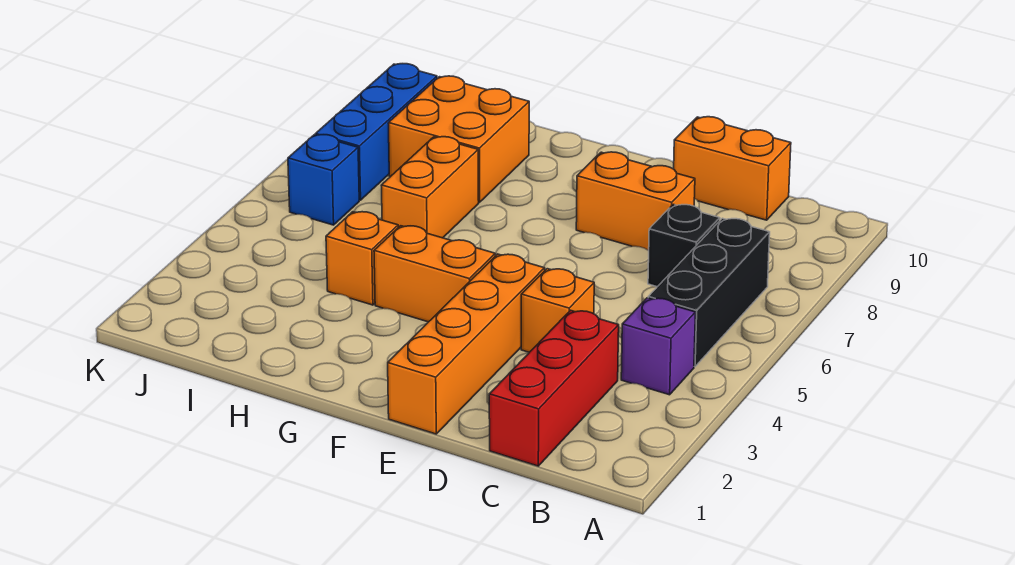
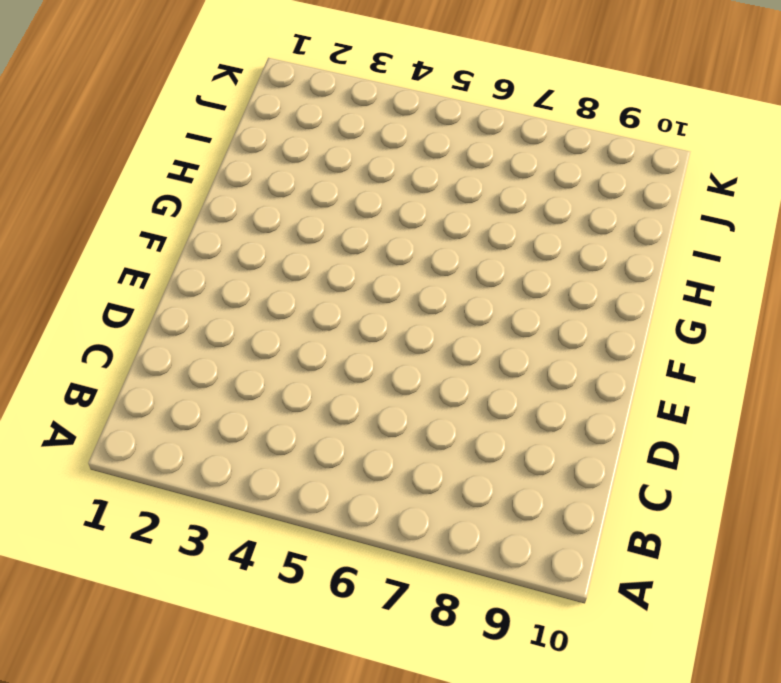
none -> purple brick B4 level 1
none -> black brick B5:B7 level 1
none -> red brick C1:C3 level 1

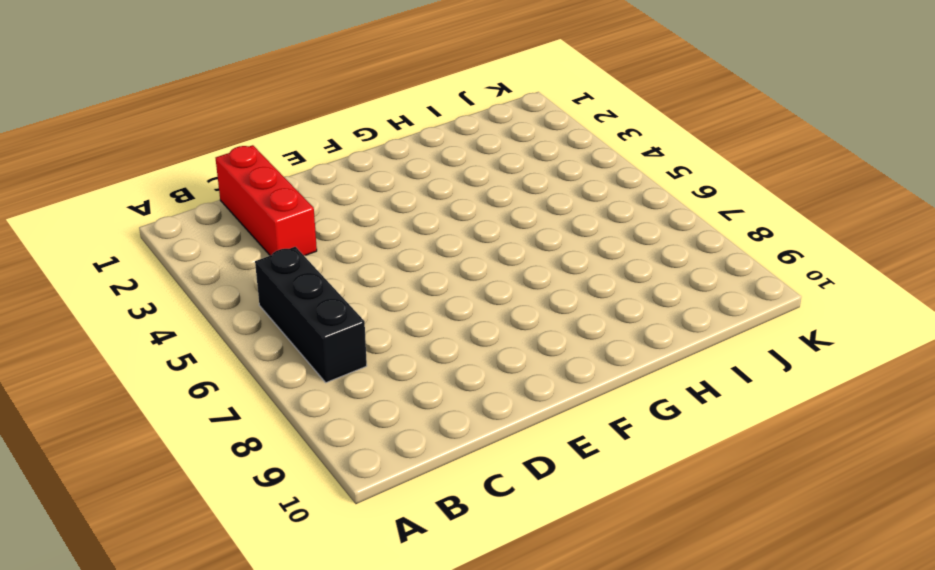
none -> purple brick B4 level 1
none -> black brick C7 level 1
none -> orange brick C10:D10 level 1

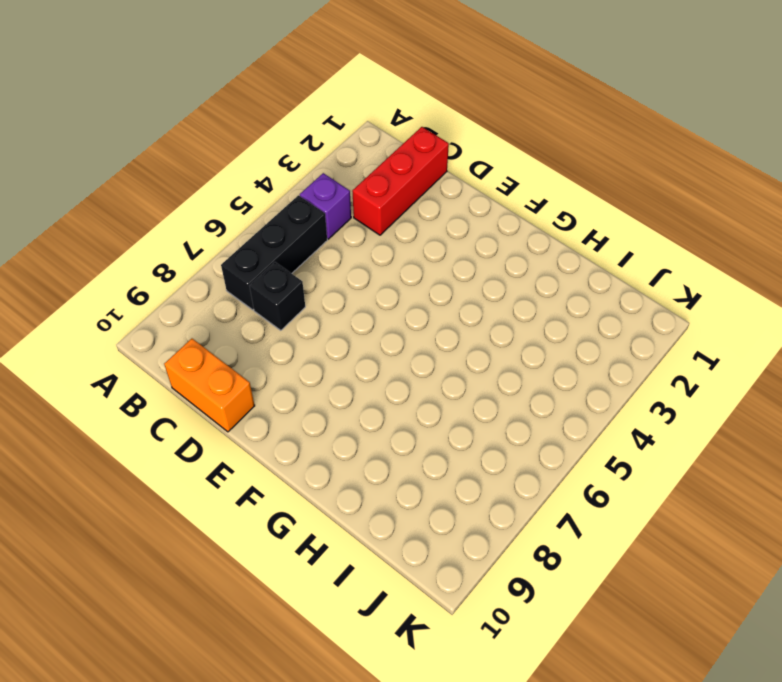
none -> orange brick D4 level 1
none -> orange brick D8:E8 level 1
none -> orange brick E1:E4 level 1

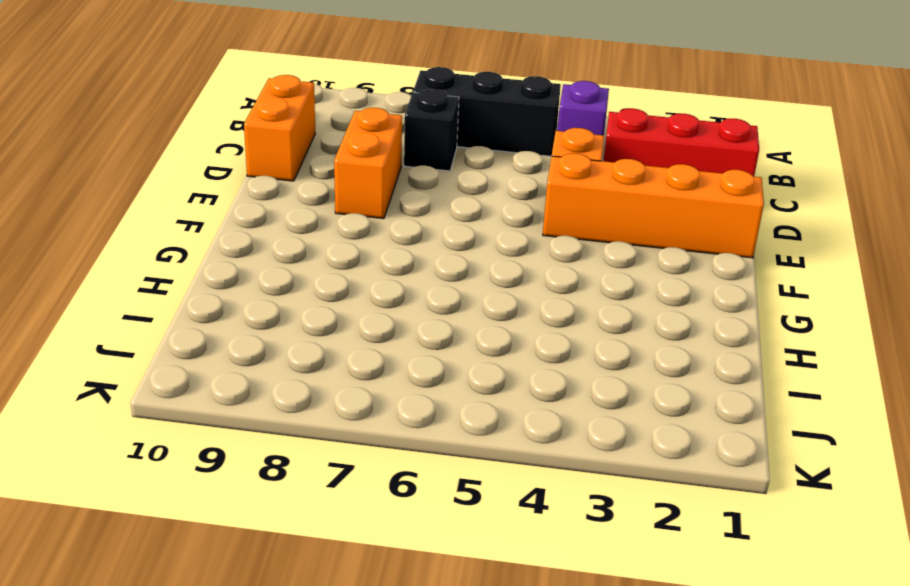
none -> orange brick F4:G4 level 1
none -> orange brick H4 level 1
none -> orange brick H6:H7 level 1

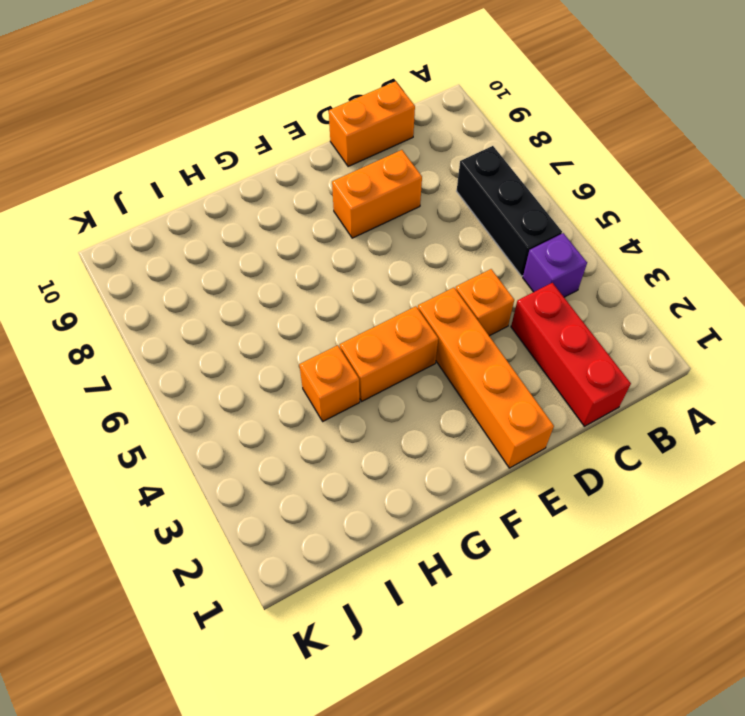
none -> black brick C7 level 1
none -> orange brick H6:H7 level 1
none -> orange brick H8:I9 level 1

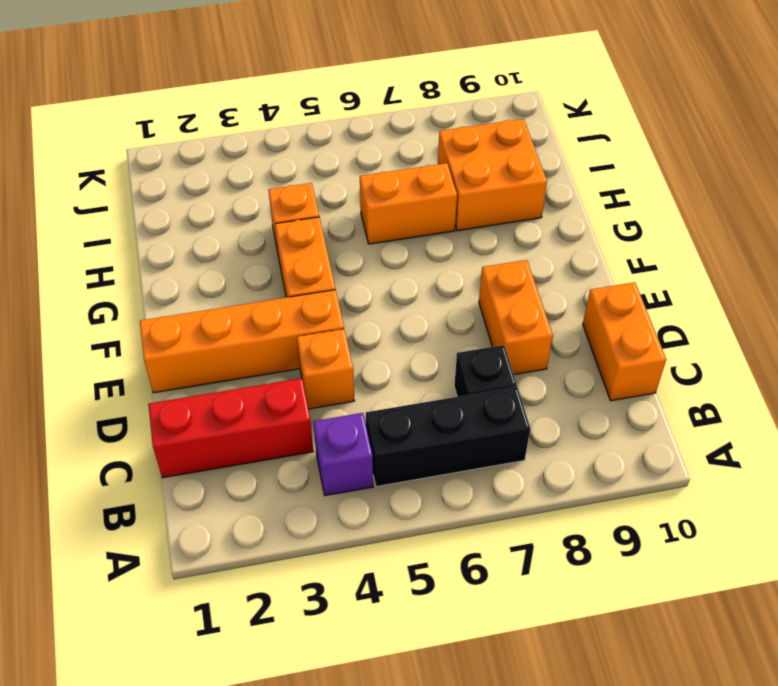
none -> blue brick J6 level 1
none -> blue brick J7:J9 level 1

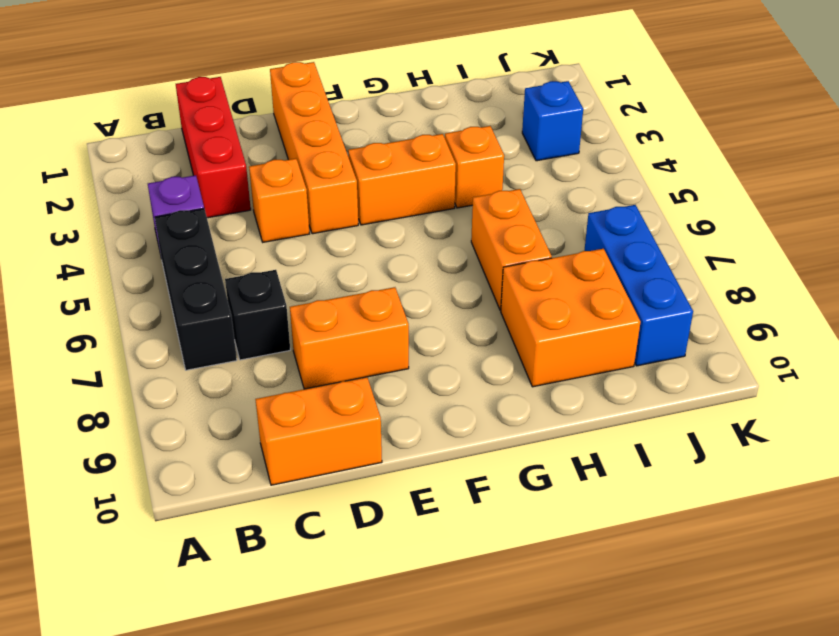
blue brick J3 level 1 -> blue brick J6 level 1

